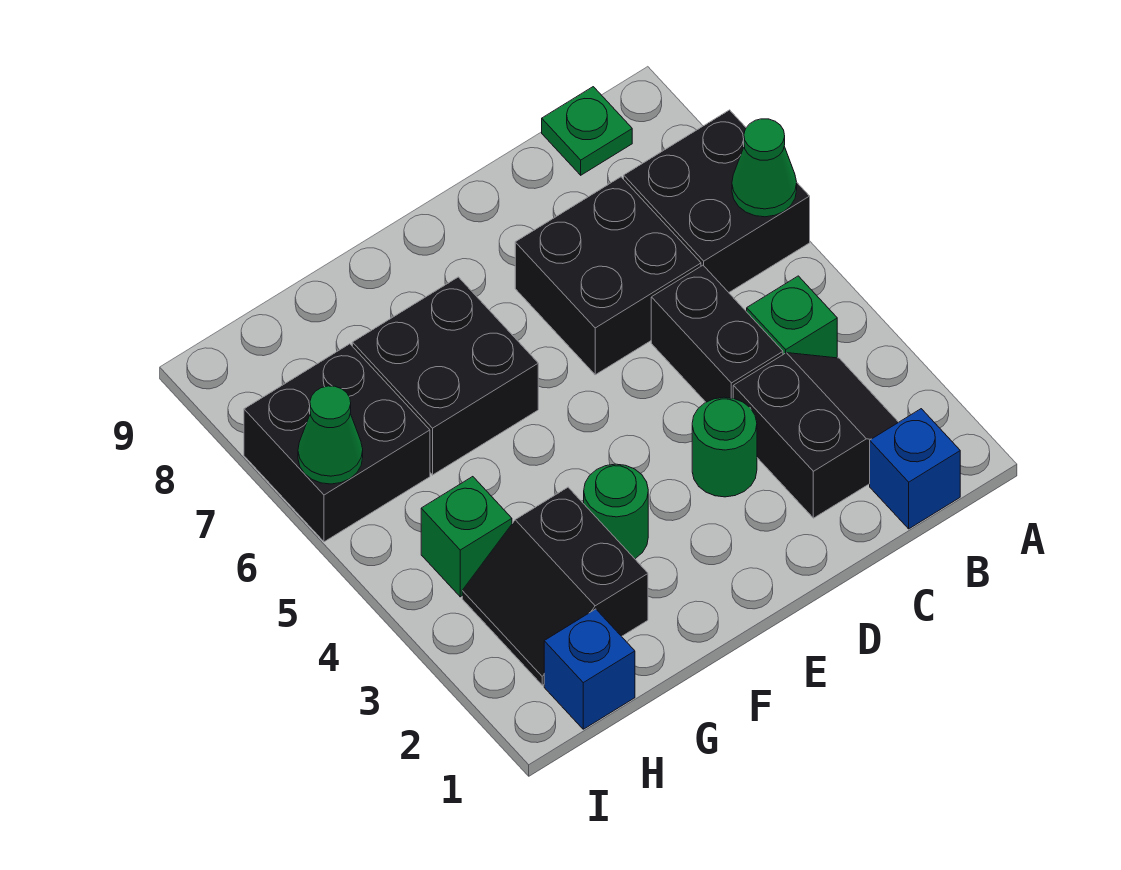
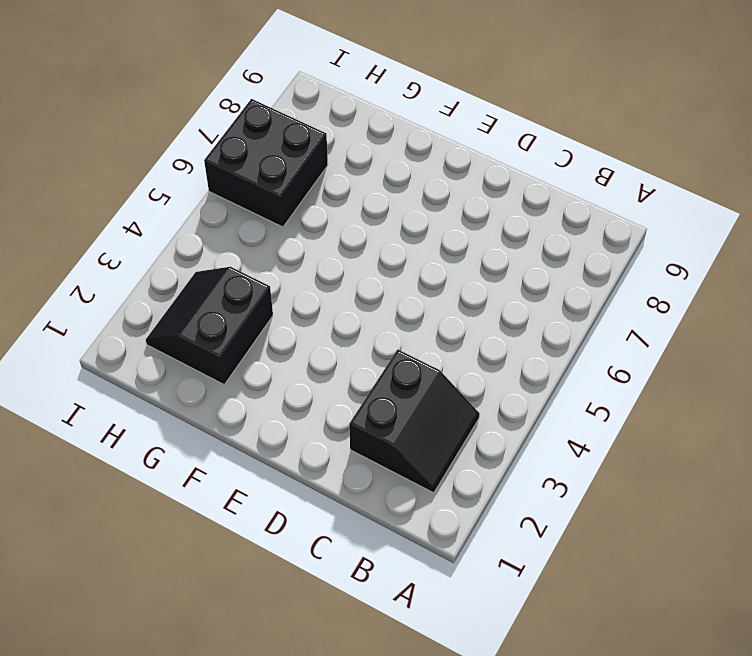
none -> black brick A6:B7 level 1
none -> blue brick B1 level 1
none -> green brick B4 level 1

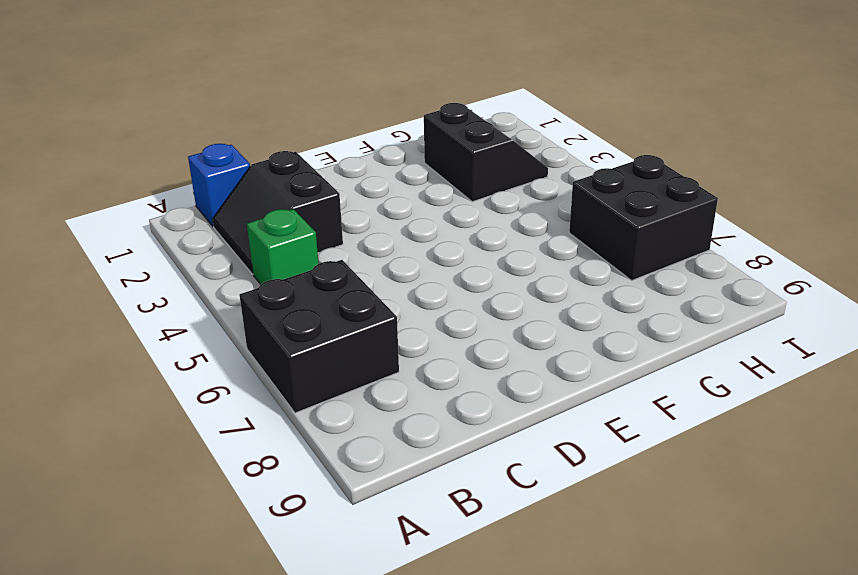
none -> green plate B9 level 1
none -> black brick C4:C5 level 1
none -> black brick C6:D7 level 1

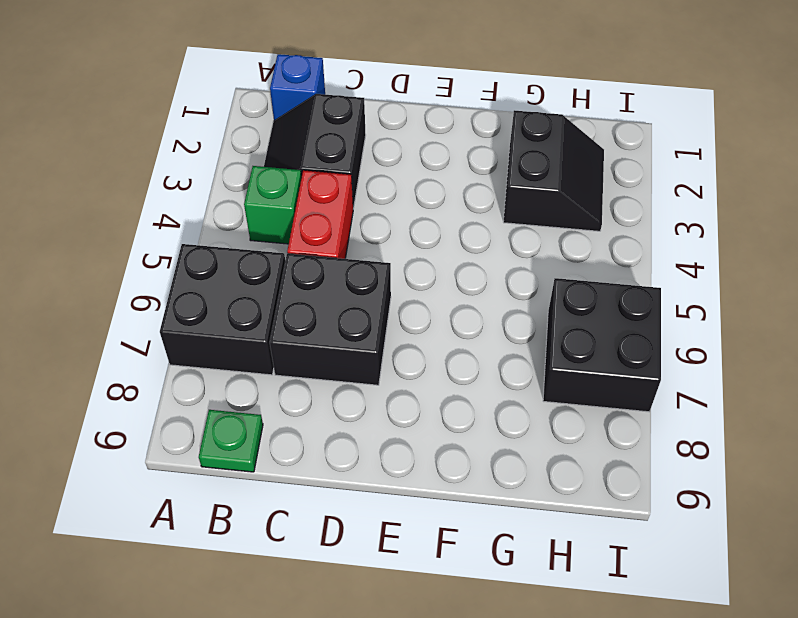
red brick C4:C5 level 1 -> black brick C4:C5 level 1
none -> green round brick D3 level 1
none -> green round brick F3 level 1
none -> black brick F6:G7 level 1

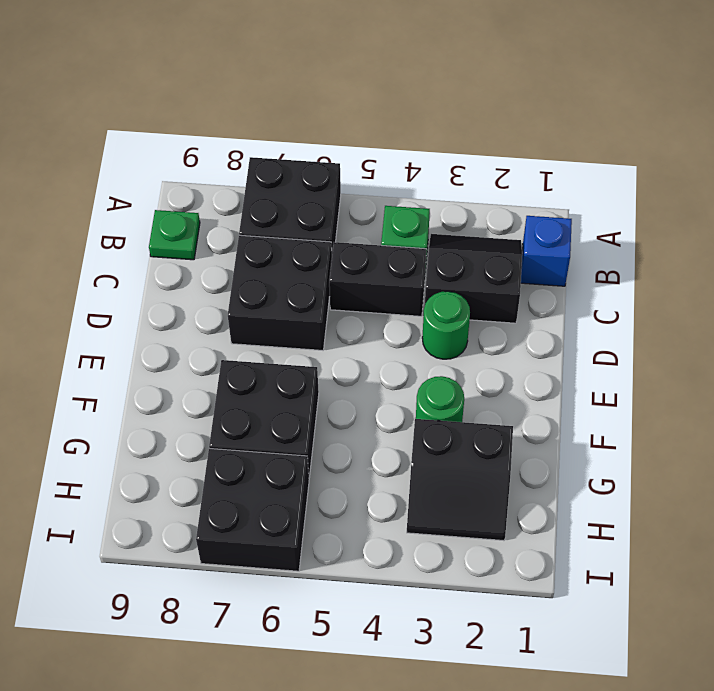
none -> blue brick H1 level 1
none -> green brick H4 level 1
none -> green cone A6 level 2

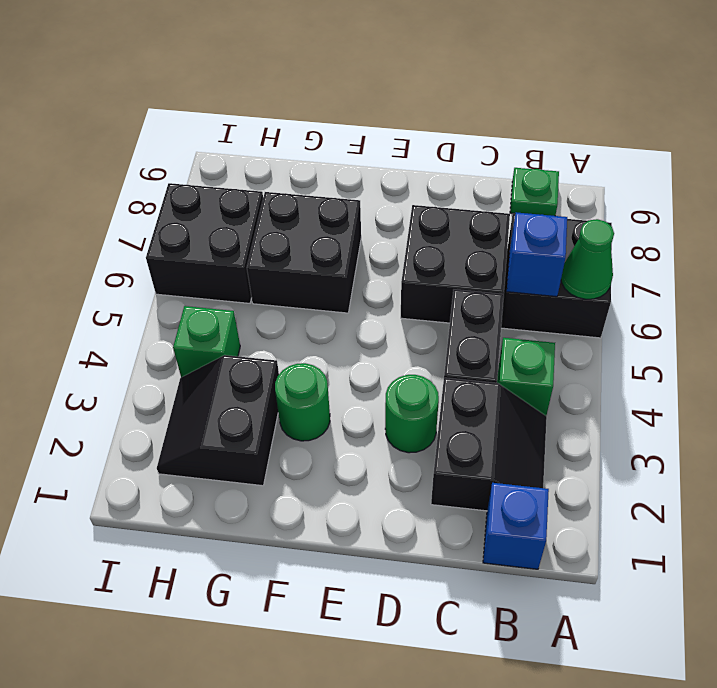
blue brick B6 level 2 -> blue brick H1 level 1
none -> green cone I6 level 2

